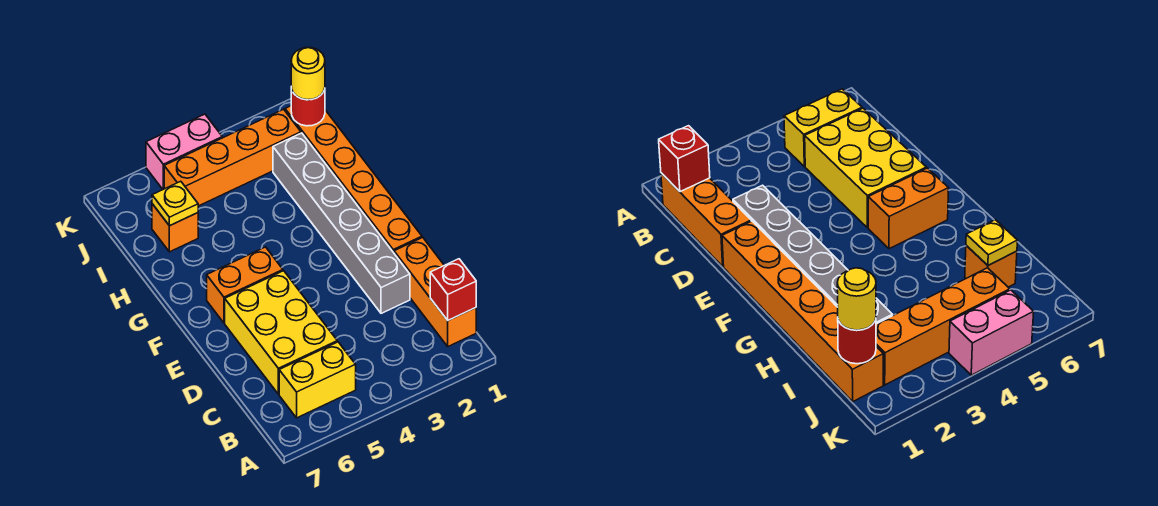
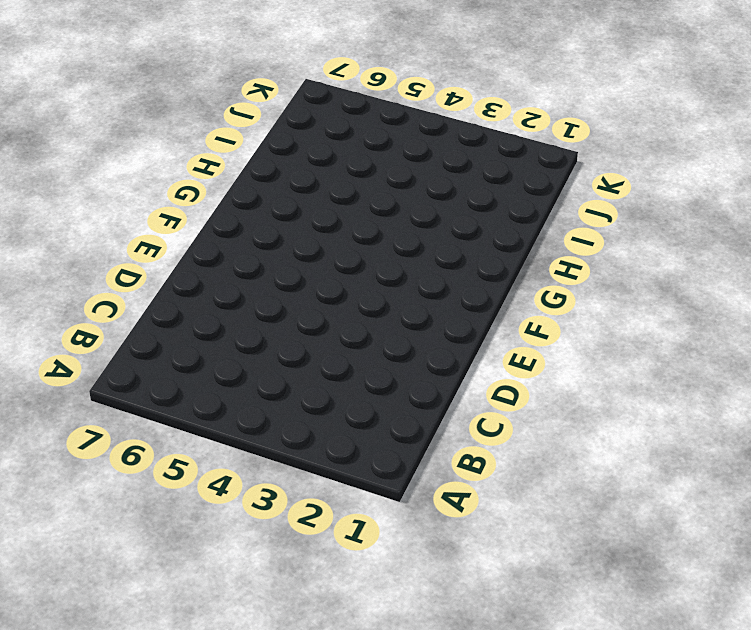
none -> orange brick B1:D1 level 1
none -> yellow brick B5:B6 level 1
none -> yellow brick C5:E6 level 1

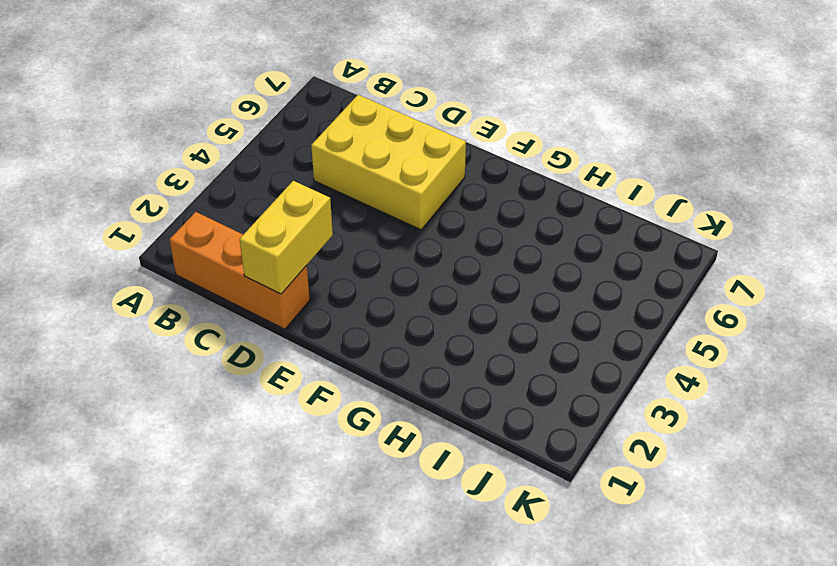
yellow brick D1:D2 level 2 -> yellow brick B5:B6 level 1
none -> grey brick D2:I2 level 1
none -> orange brick E1:J1 level 1
none -> orange brick F5:F6 level 1

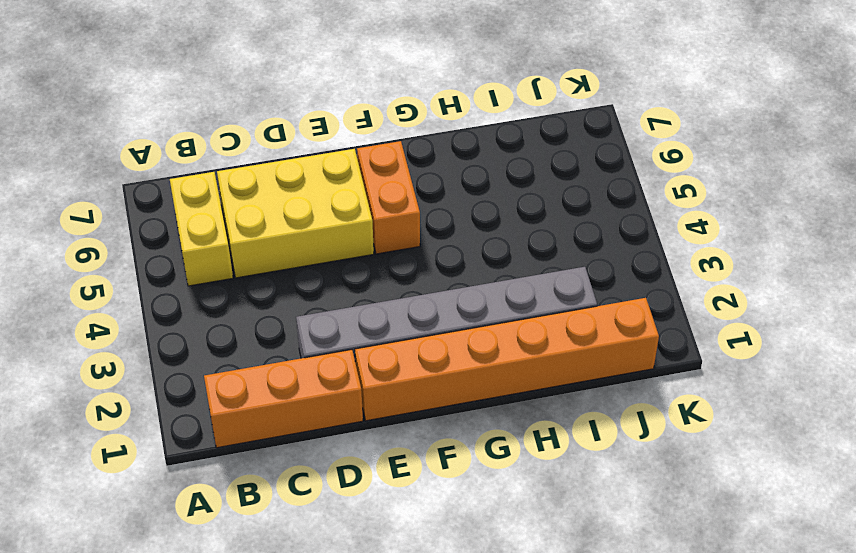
none -> orange brick I6 level 1
none -> orange brick J2:J5 level 1
none -> pink brick K4:K5 level 1

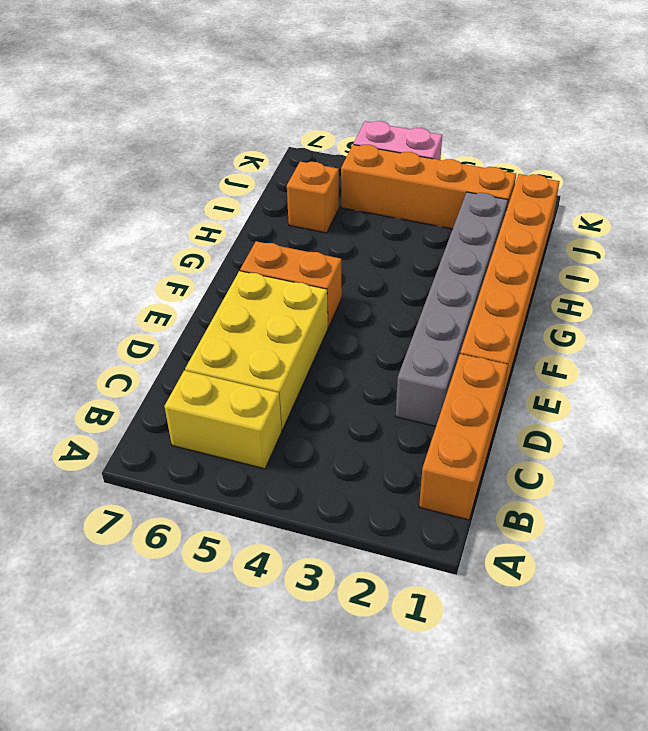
none -> red brick B1 level 2
none -> yellow plate I6 level 2
none -> red round brick J1 level 2

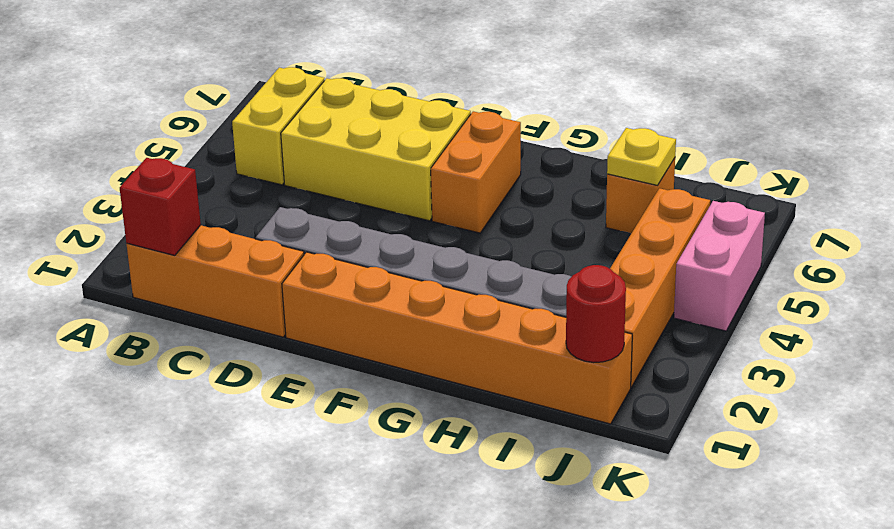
none -> yellow round brick J1 level 3

